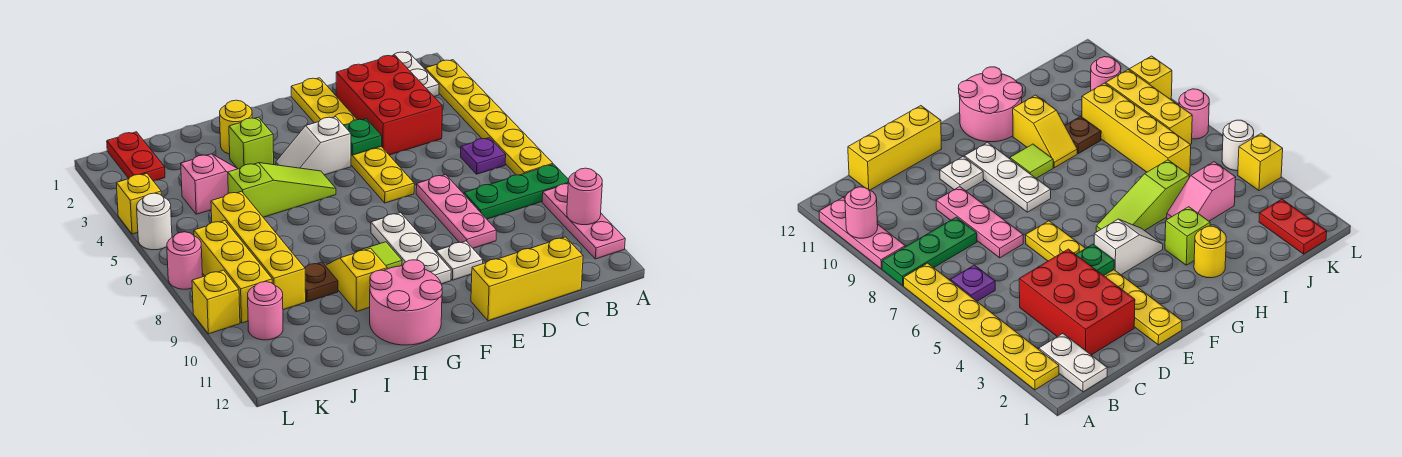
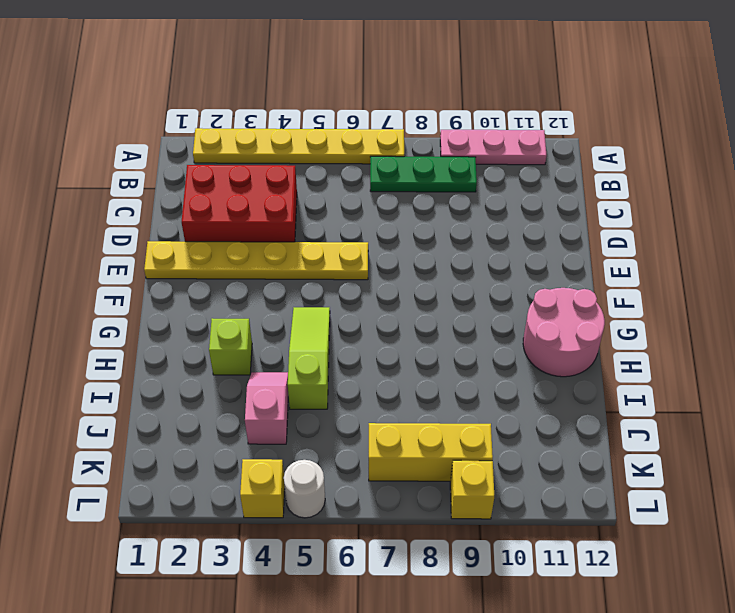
green plate B7:B9 level 1 -> green plate A8:C8 level 1
none -> white plate B1:B2 level 1
none -> purple plate B6 level 1
none -> yellow brick C12:E12 level 1
none -> pink plate D7:D9 level 1

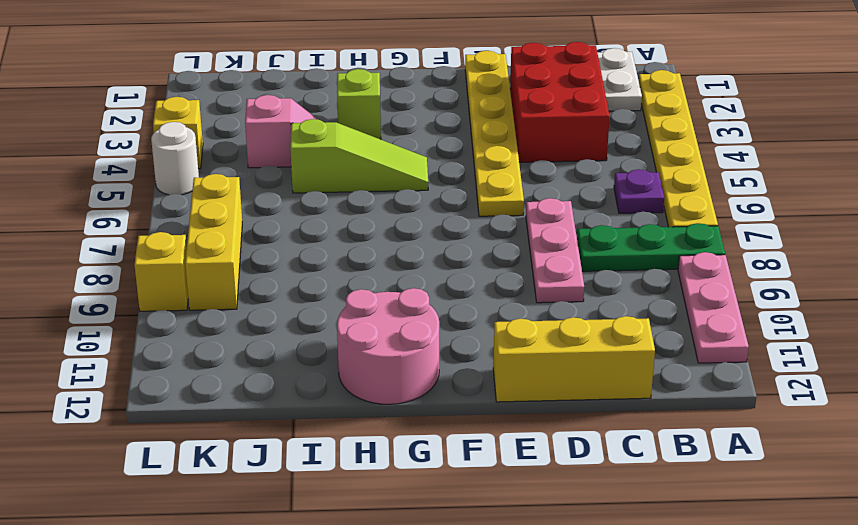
none -> white plate E10 level 1
none -> white slope F4:G4 level 1 top F
none -> white plate F8:F10 level 1
none -> lime tile G9 level 1

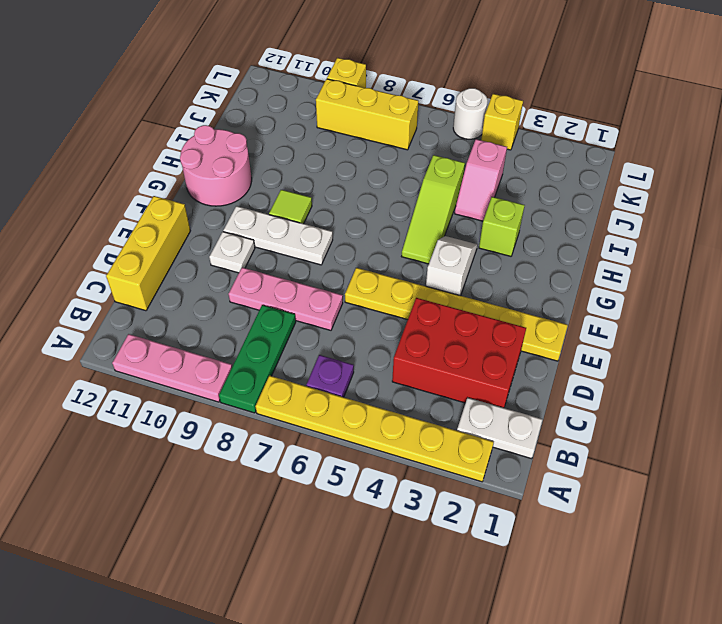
none -> yellow round brick H2 level 1
none -> yellow slope H9:H10 level 1 top 10
none -> brown plate I9 level 1
none -> yellow brick J6:J9 level 1

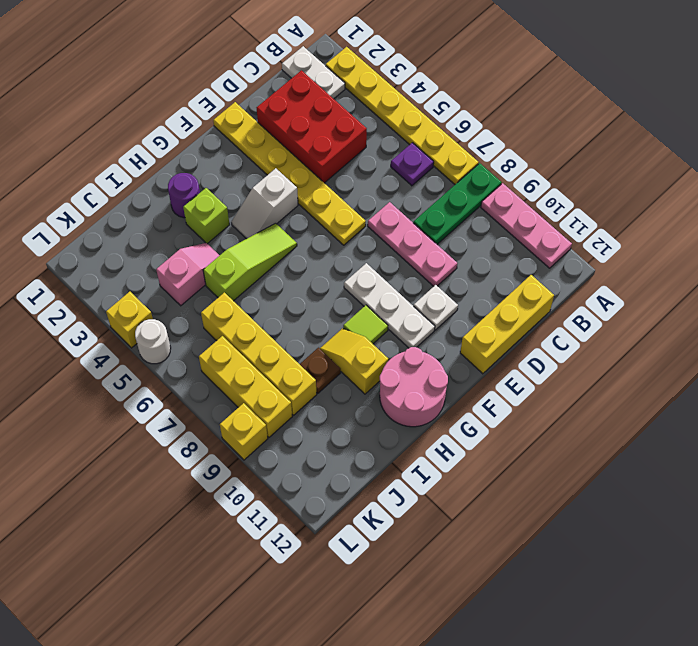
purple round brick H2 level 1 -> yellow round brick H2 level 1
none -> red plate K1:K2 level 1
none -> pink round brick K10 level 1
none -> pink round brick L7 level 1
none -> pink round brick A10 level 2

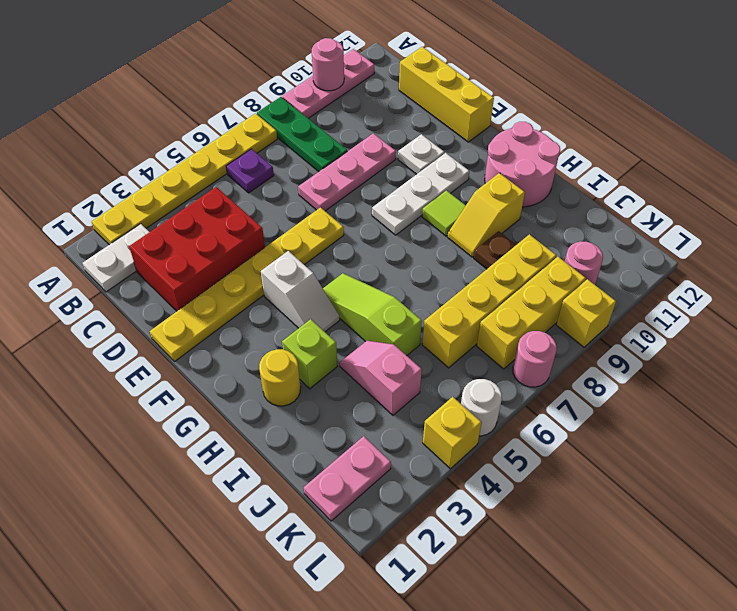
pink plate K1:K2 level 1 -> red plate K1:K2 level 1
none -> green plate E4 level 2

